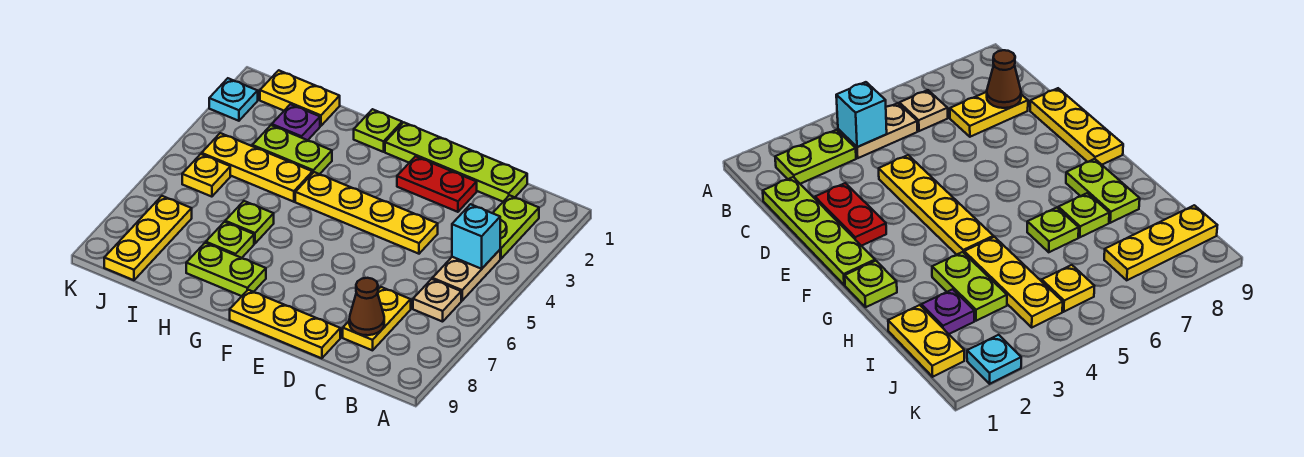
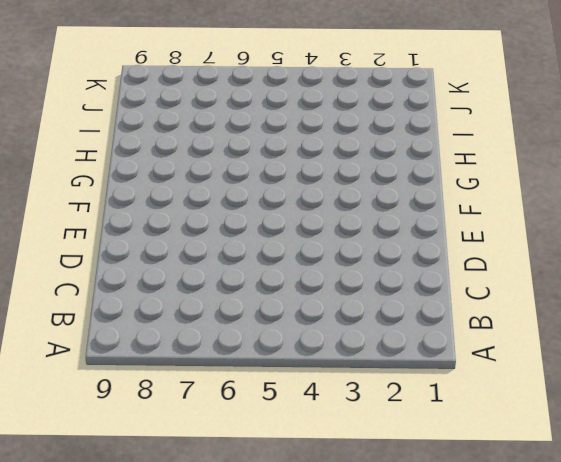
none -> lime plate B2:B3 level 1
none -> tan plate B4:B5 level 1
none -> tan plate B6 level 1

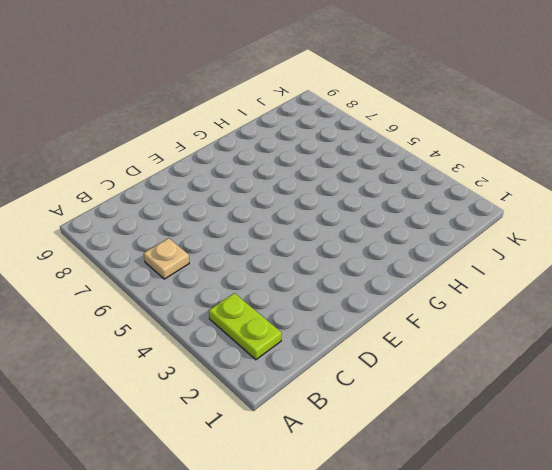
none -> tan plate B4:B5 level 1
none -> lime plate C1:F1 level 1
none -> yellow plate C7:C8 level 1

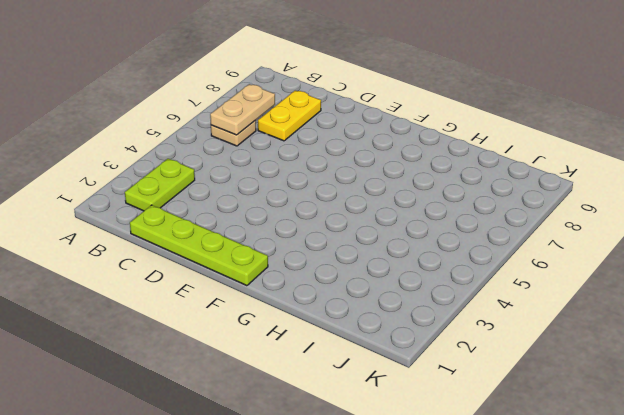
tan plate B6:B7 level 2 -> tan plate B4:B5 level 1
none -> red plate D2:E2 level 1
none -> yellow plate D4:G4 level 1
none -> yellow plate D9:F9 level 1

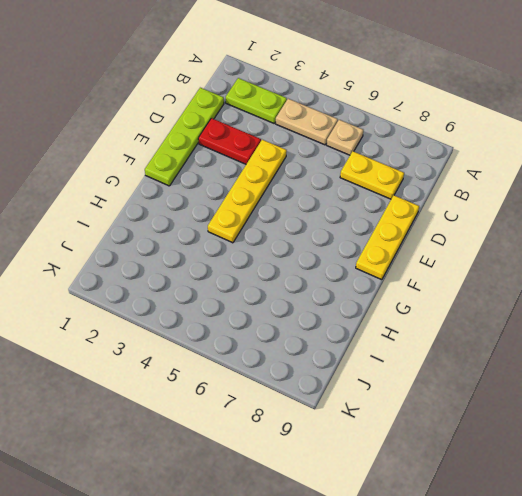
red plate D2:D3 level 1 -> red plate D2:E2 level 1
none -> lime plate G1 level 1
none -> lime plate G8:H8 level 1
none -> lime plate H3:I3 level 1

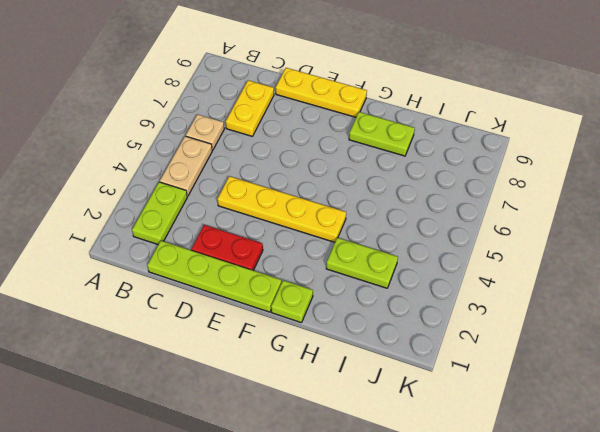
none -> yellow plate H4:J4 level 1
none -> lime plate H6 level 1
none -> lime plate H7 level 1

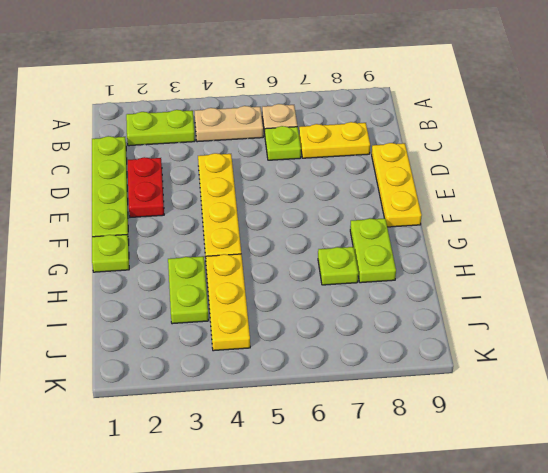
lime plate C6 level 1 -> lime plate H6 level 1
none -> yellow plate I1:J1 level 1
none -> purple plate I2 level 1
none -> yellow plate J5 level 1

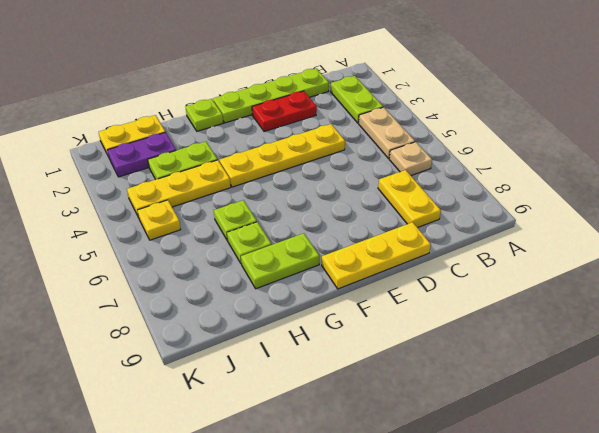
purple plate I2:J2 level 1 -> purple plate I2 level 1
none -> yellow plate J7:J9 level 1
none -> cyan plate K2 level 1
none -> cyan brick B4 level 2

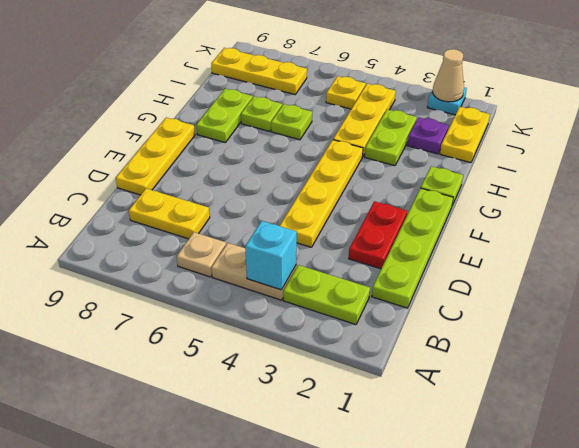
tan cone K2 level 2 -> none
none -> brown cone C8 level 2

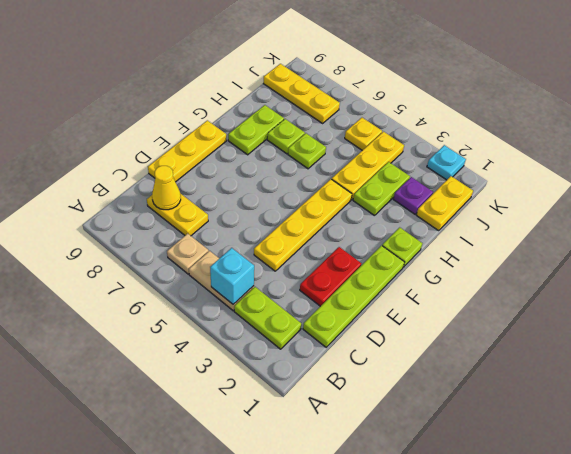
yellow cone C8 level 2 -> brown cone C8 level 2

